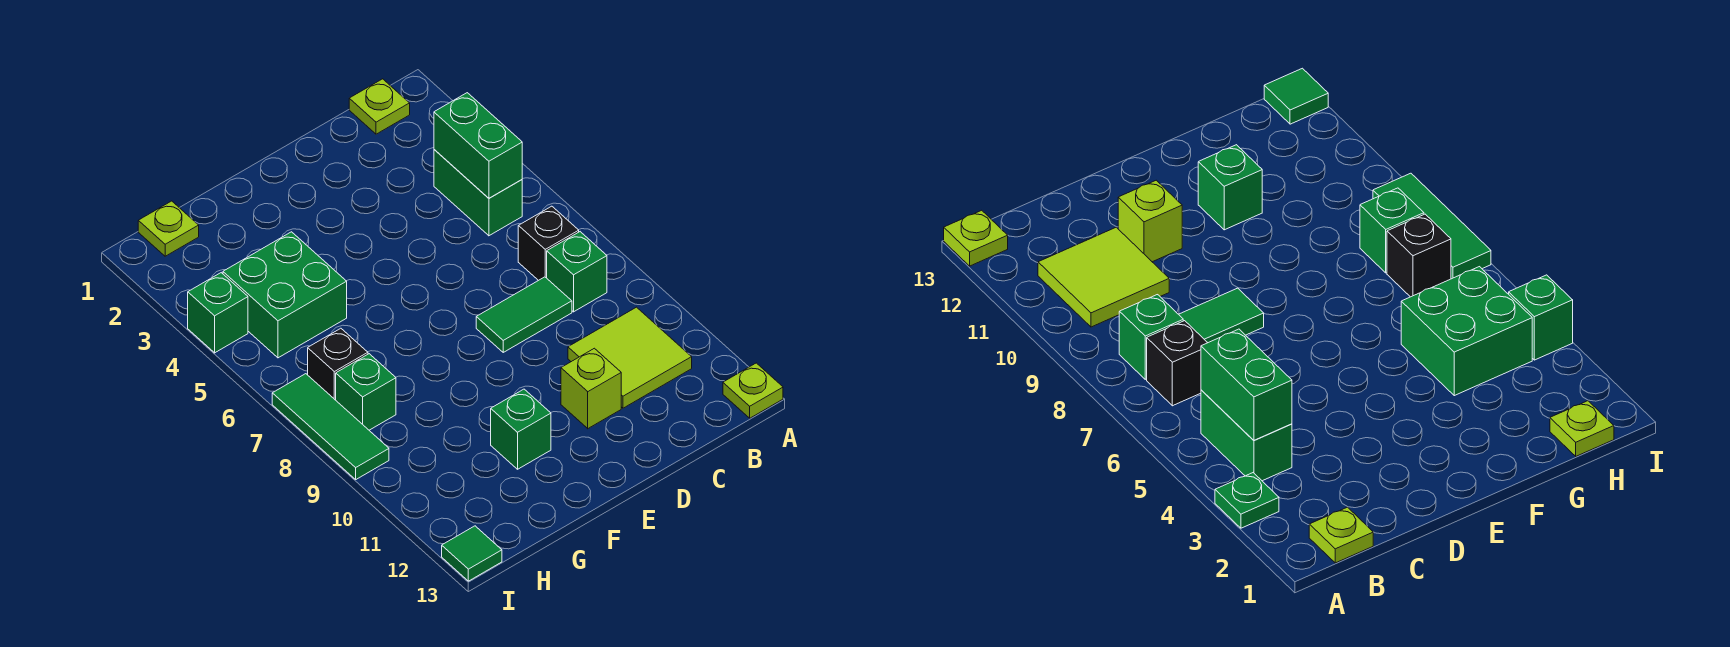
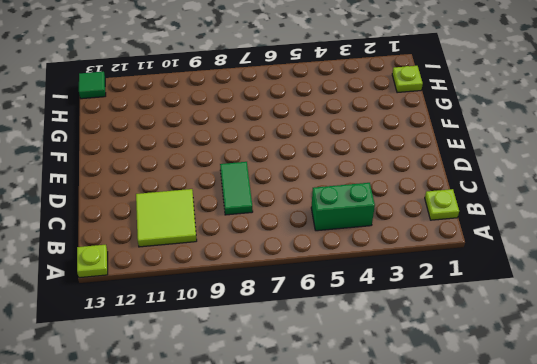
none -> green plate A3 level 1
none -> black brick B7 level 1
none -> green brick B8 level 1

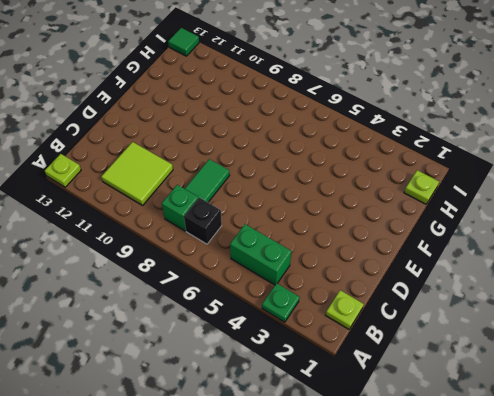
none -> lime brick D11 level 1
none -> green brick F11 level 1
none -> green brick G4:H5 level 1

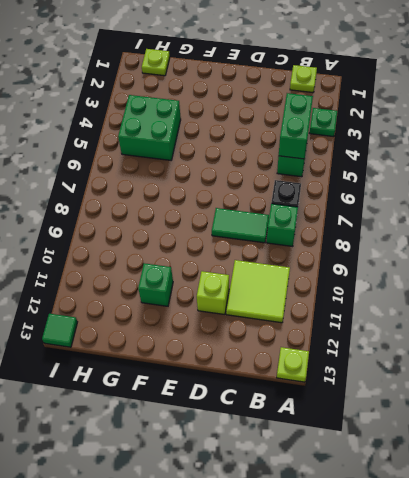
none -> black brick H7 level 1
none -> green brick H8 level 1
none -> green brick I4 level 1

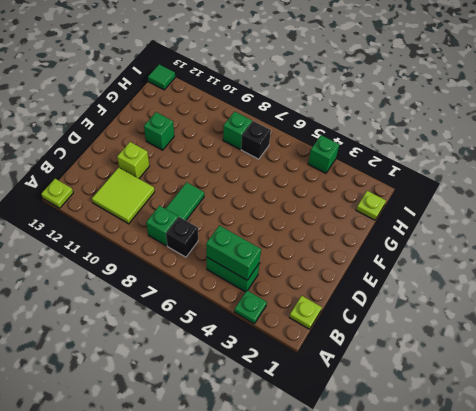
none -> green brick G4:H5 level 1
none -> green tile I7:I9 level 1

